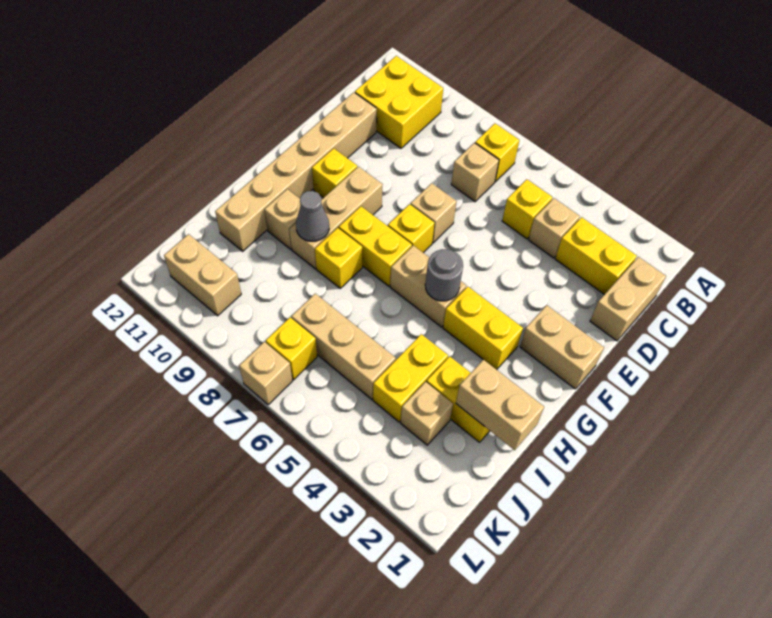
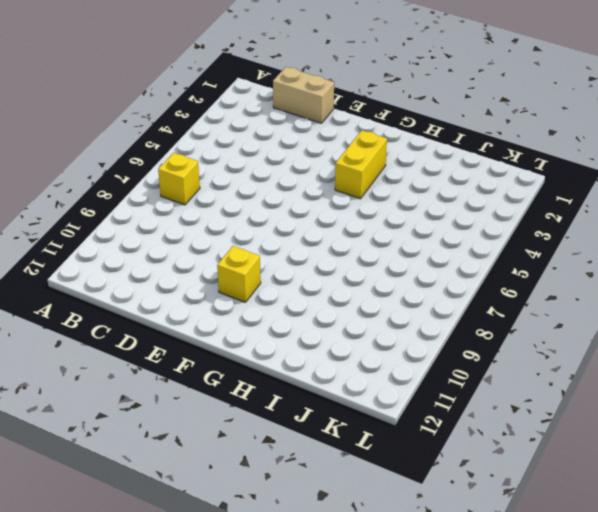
none -> yellow brick B10:C11 level 1
none -> yellow brick C2:C3 level 1
none -> tan brick C4 level 1

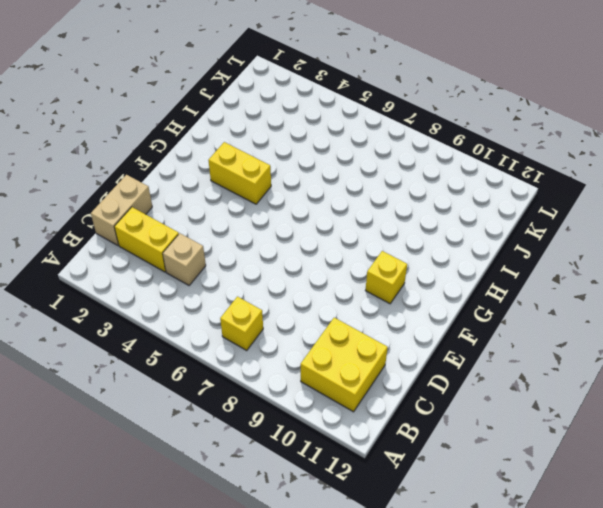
none -> yellow brick C5 level 1
none -> tan brick C7 level 1
none -> tan brick D11:I11 level 1

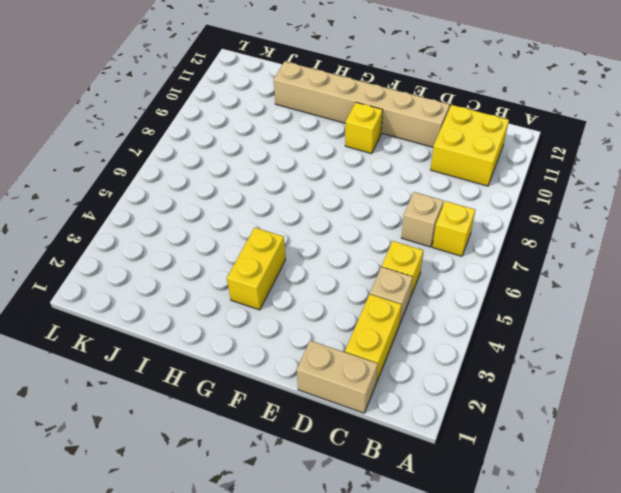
none -> tan brick E7 level 1
none -> tan brick F1:F2 level 1
none -> yellow brick F7 level 1

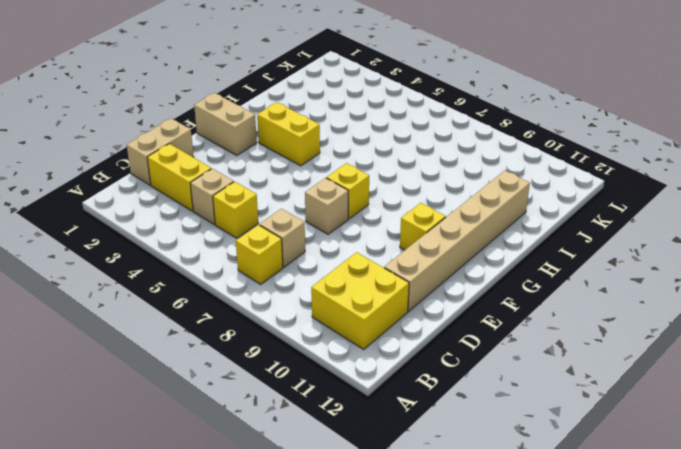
none -> tan brick F9:H9 level 1
none -> tan brick G5:G6 level 1
none -> yellow brick G7:G8 level 1

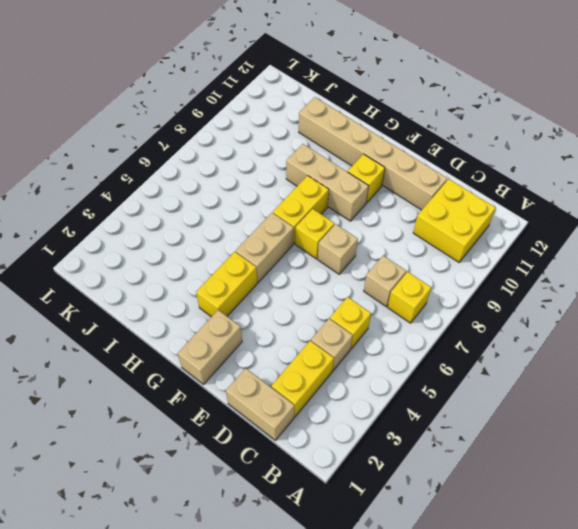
none -> yellow brick H8 level 1
none -> tan brick H10 level 1
none -> yellow brick I2:I3 level 1

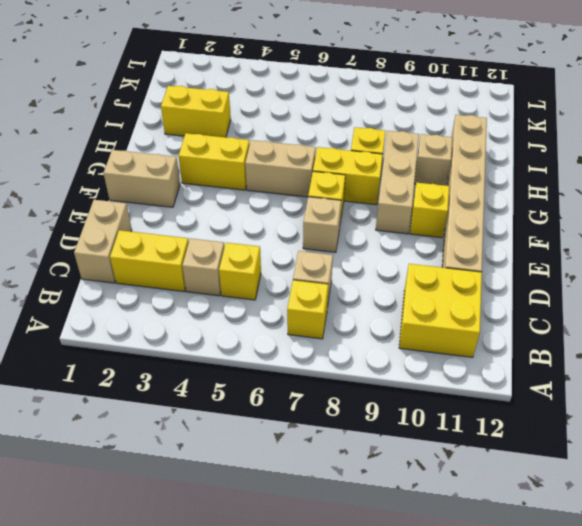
none -> yellow brick I4:J4 level 1
none -> tan brick J3 level 1
none -> tan brick J5:J7 level 1

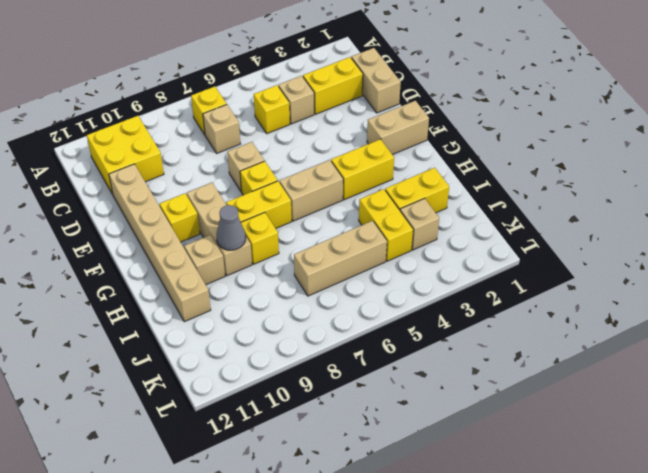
none -> yellow brick K7 level 1
none -> tan brick K10:K11 level 1
none -> tan brick L7 level 1

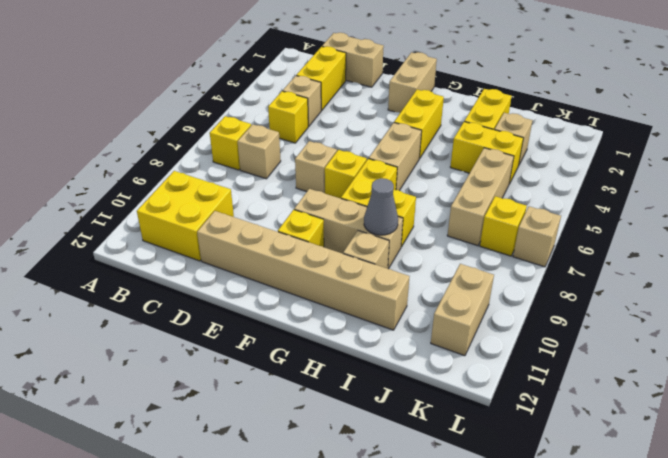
none -> grey round brick G5 level 2
none -> tan brick I1:I2 level 2

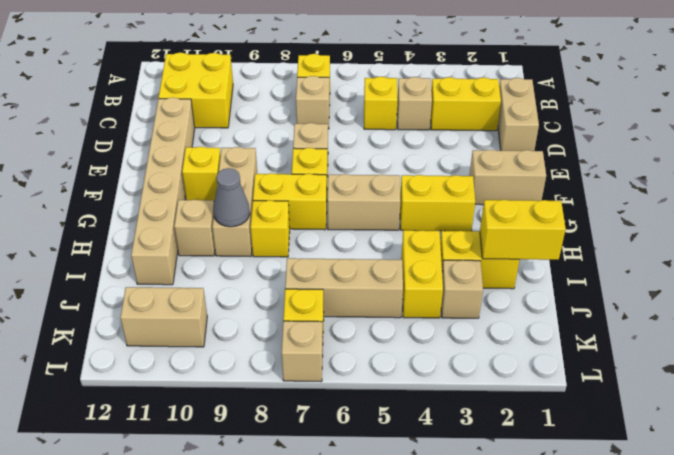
yellow brick I1:I2 level 2 -> tan brick I1:I2 level 2
none -> grey round brick G5 level 2

